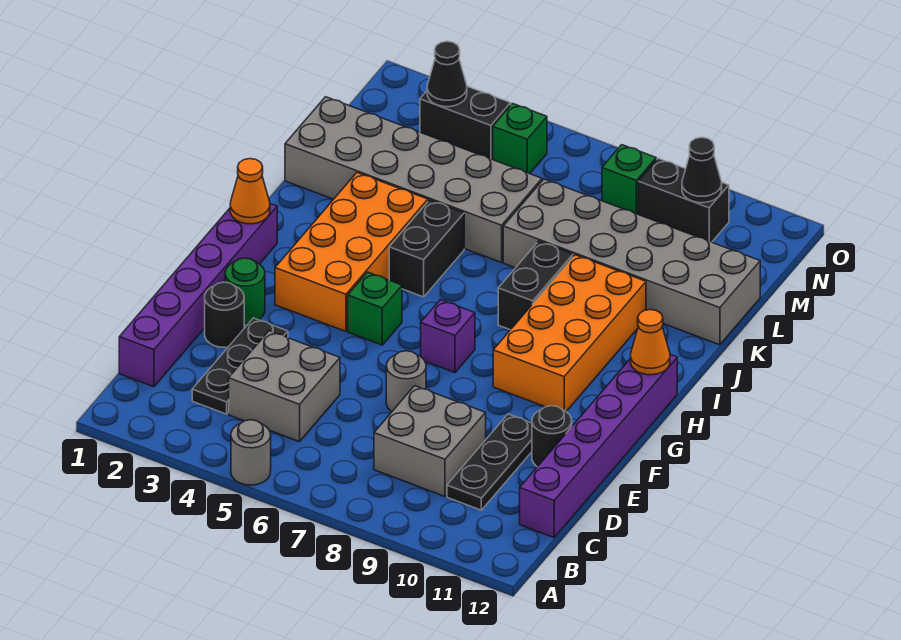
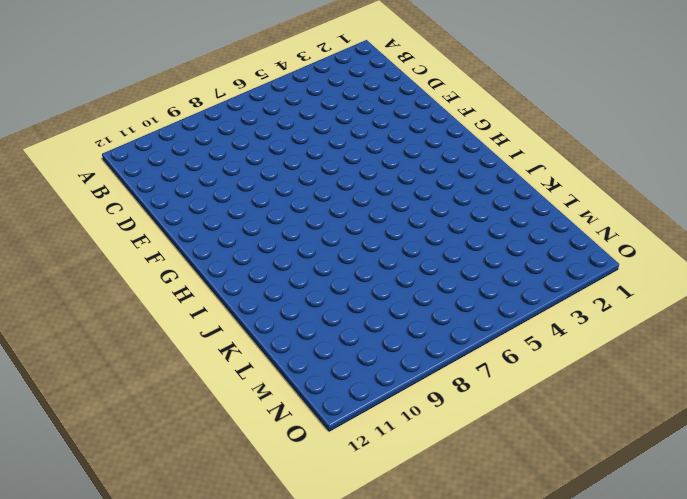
none -> grey round brick A5 level 1
none -> purple brick C1:H1 level 1
none -> black plate C3:E3 level 1

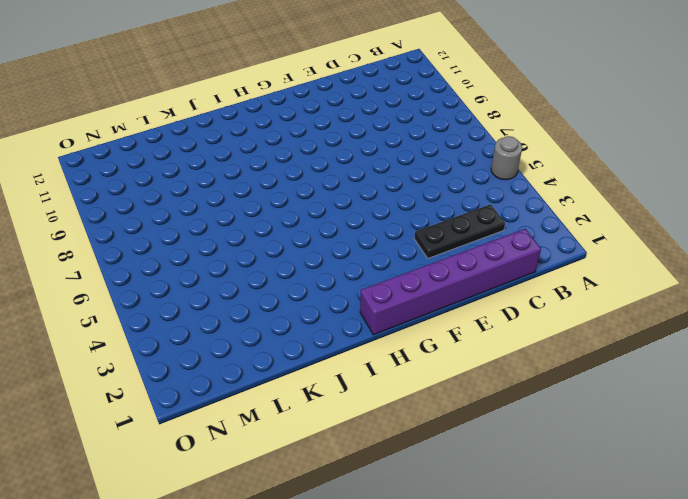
none -> grey brick C4:D5 level 1
none -> grey brick C8:D9 level 1
none -> black plate C10:E10 level 1

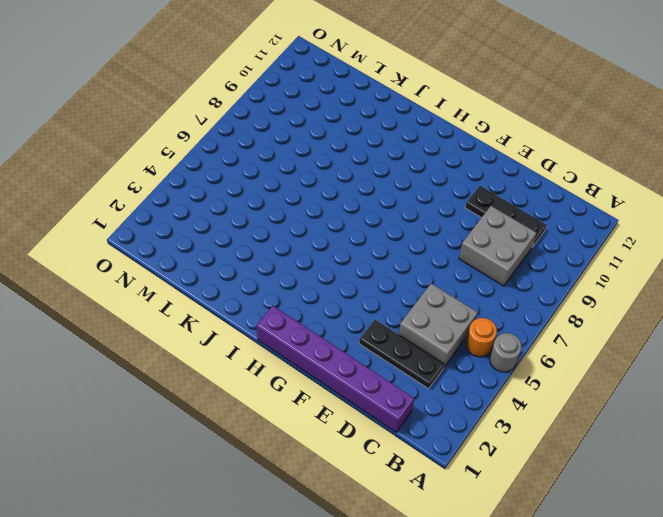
orange round brick B5 level 1 -> none
none -> purple brick C12:H12 level 1
none -> black round brick E2 level 1
none -> grey round brick E7 level 1

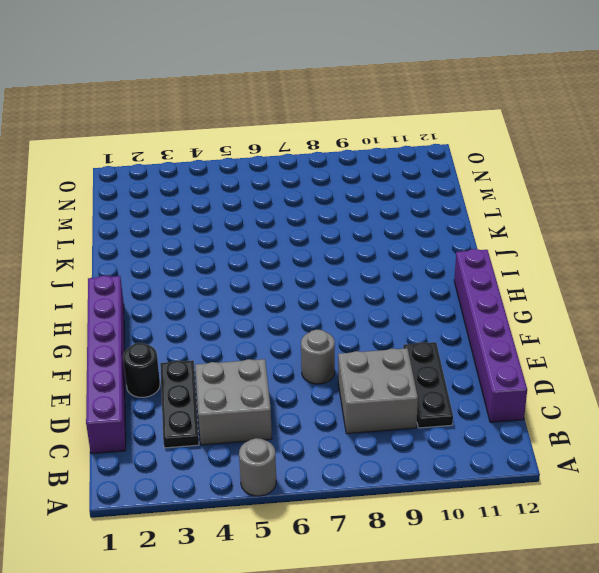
none -> black round brick E11 level 1
none -> green round brick F2 level 1
none -> orange brick G3:J4 level 1

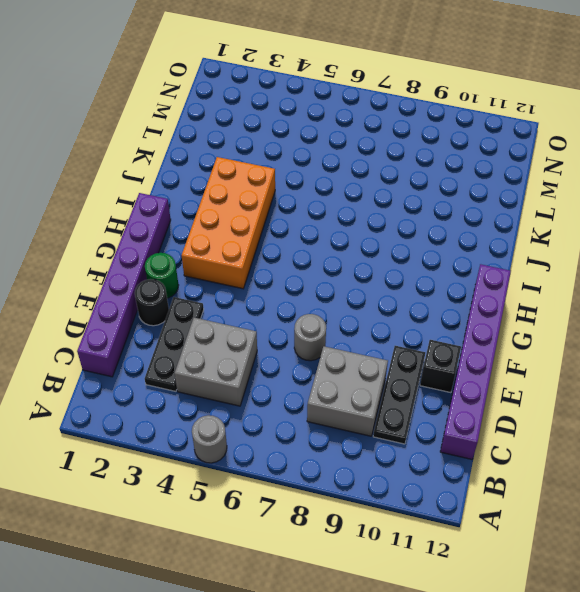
black brick E11 level 1 -> black round brick E11 level 1
none -> green brick G5 level 1
none -> purple brick G7 level 1
none -> orange brick G9:J10 level 1

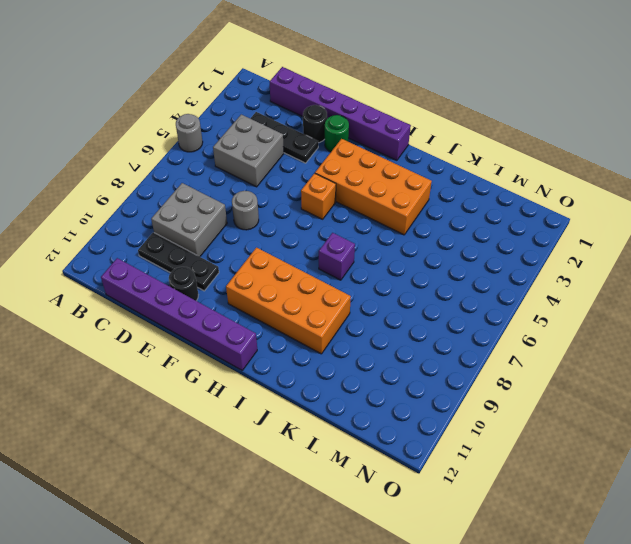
orange brick G5 level 1 -> green brick G5 level 1
purple brick I7 level 1 -> purple brick G7 level 1
none -> black brick I5:J5 level 1
none -> black brick I8:J8 level 1
none -> grey brick K1:L6 level 1

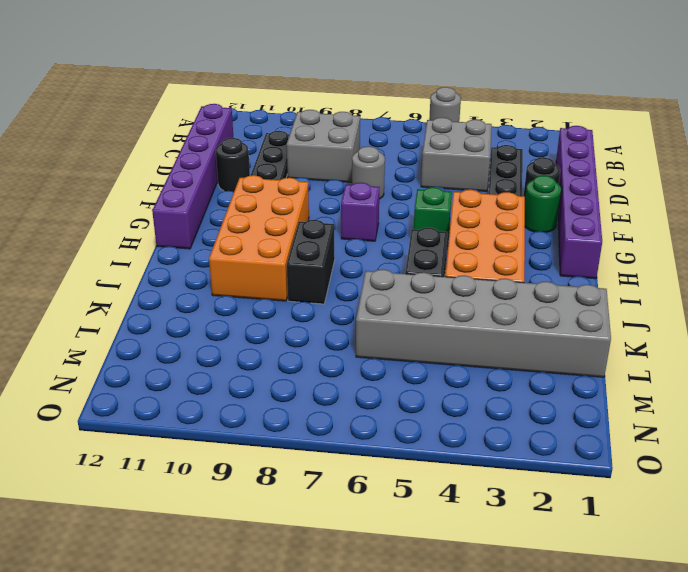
none -> grey brick K7:L12 level 1
none -> black brick N3:N4 level 1
none -> green brick N5 level 1

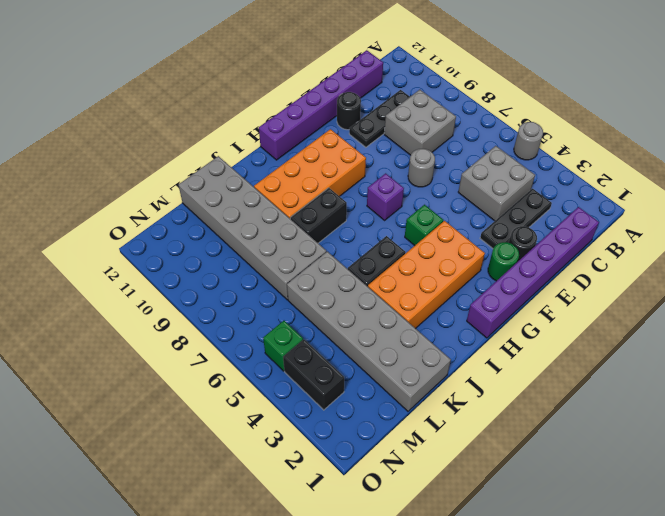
none -> green brick N8 level 1
none -> black brick N9:N10 level 1
none -> orange cone H1 level 2

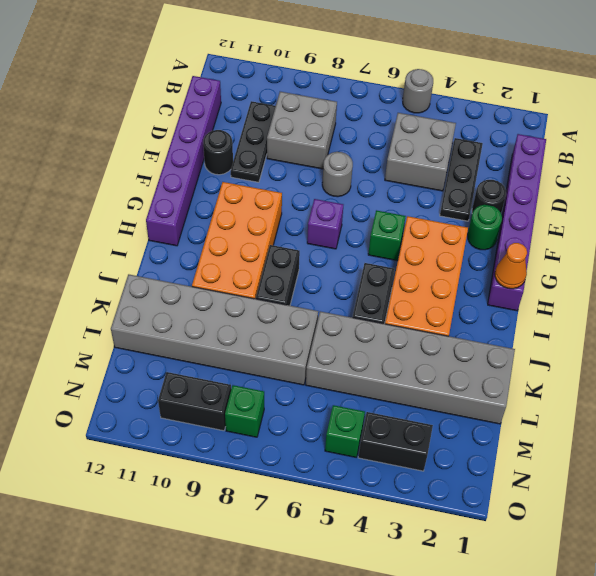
none -> orange cone H12 level 2
none -> black cone N3 level 2
none -> black cone N10 level 2

